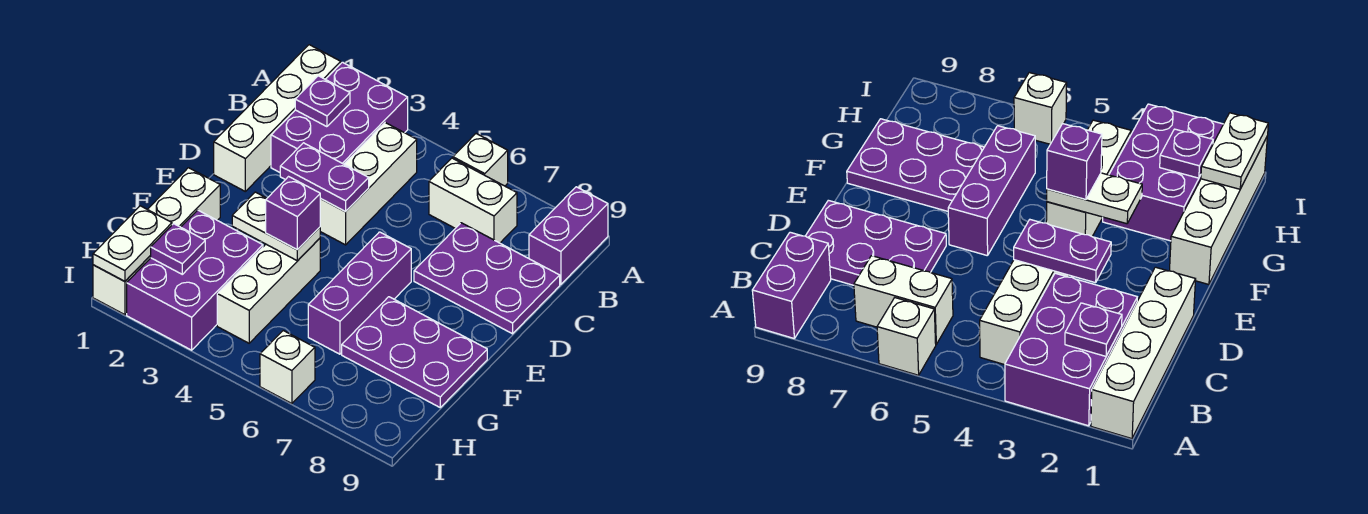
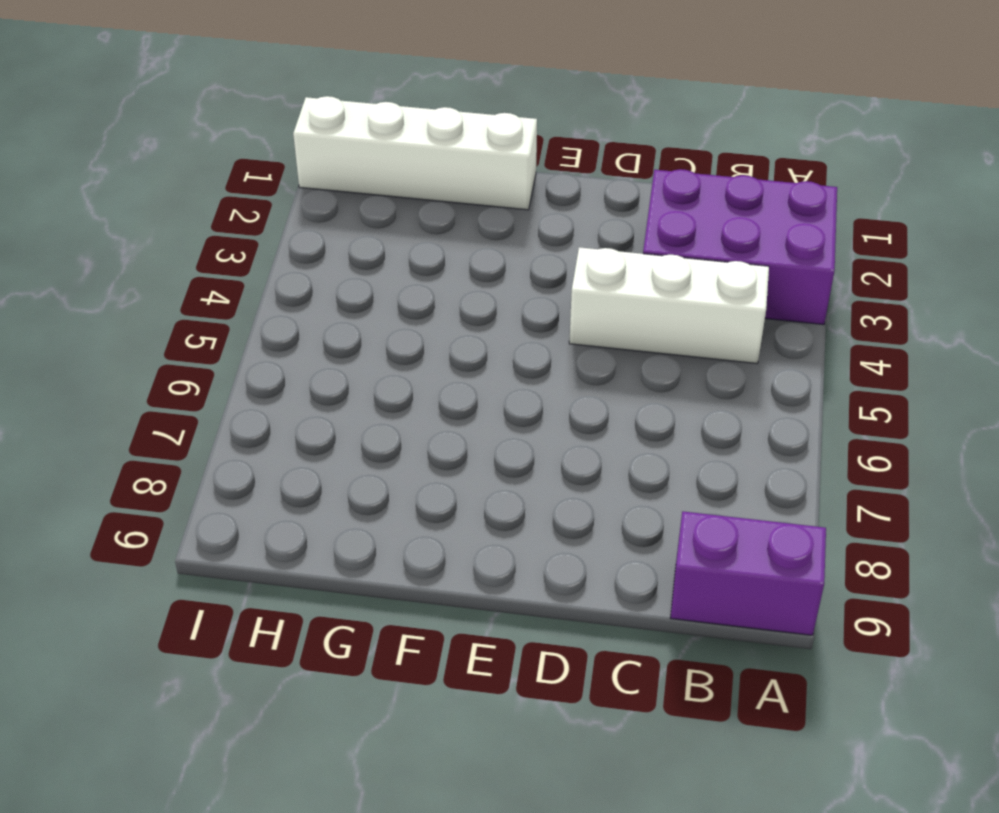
none -> white brick A1:D1 level 1
none -> white brick A6 level 1
none -> white brick B6:B7 level 1

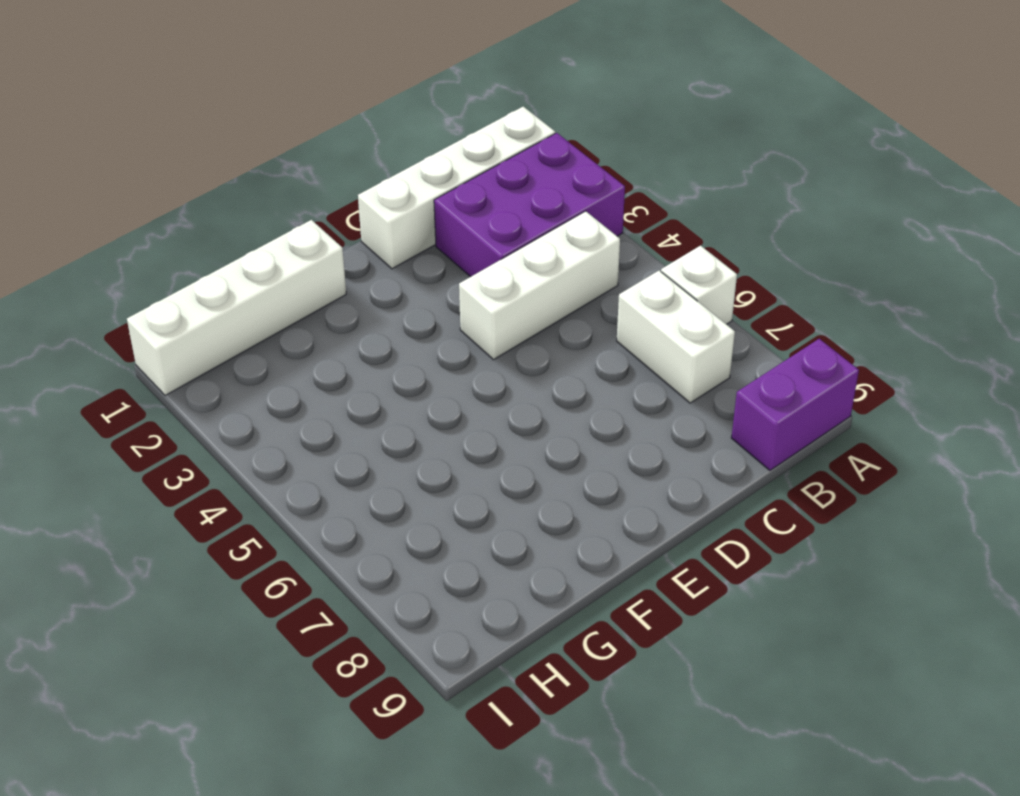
none -> purple plate C7:D9 level 1
none -> purple brick E6:G6 level 1
none -> white brick F4:H4 level 1

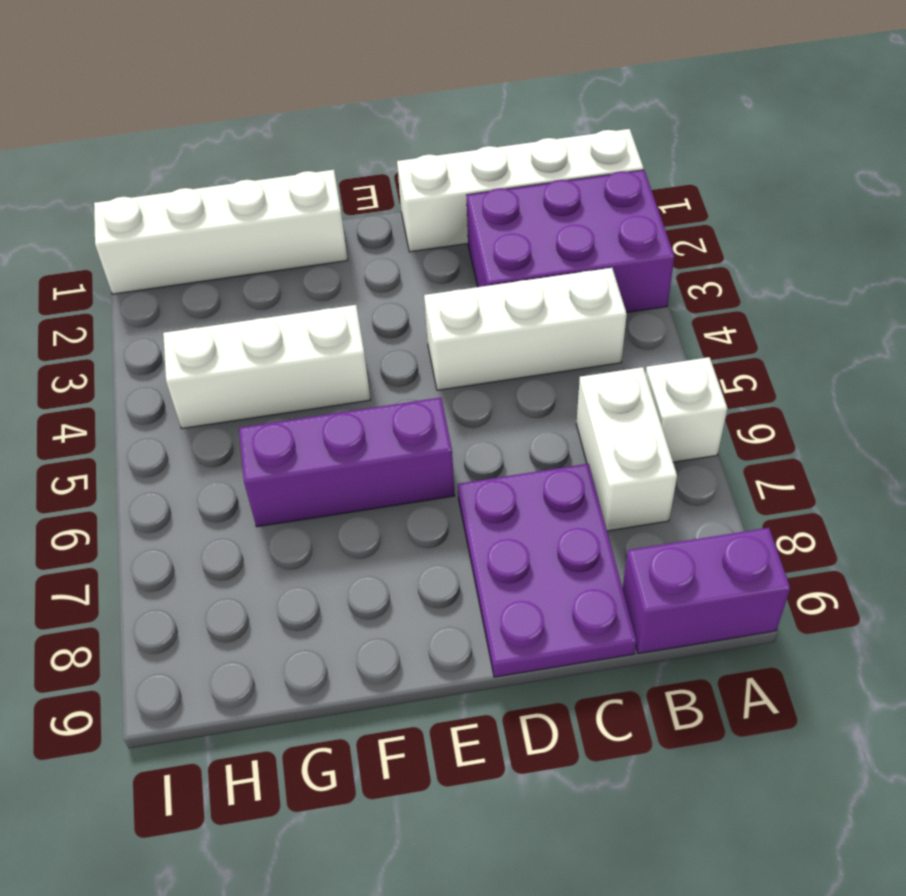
none -> purple plate F7:G9 level 1
none -> purple brick G2:I3 level 1
none -> white brick I6 level 1

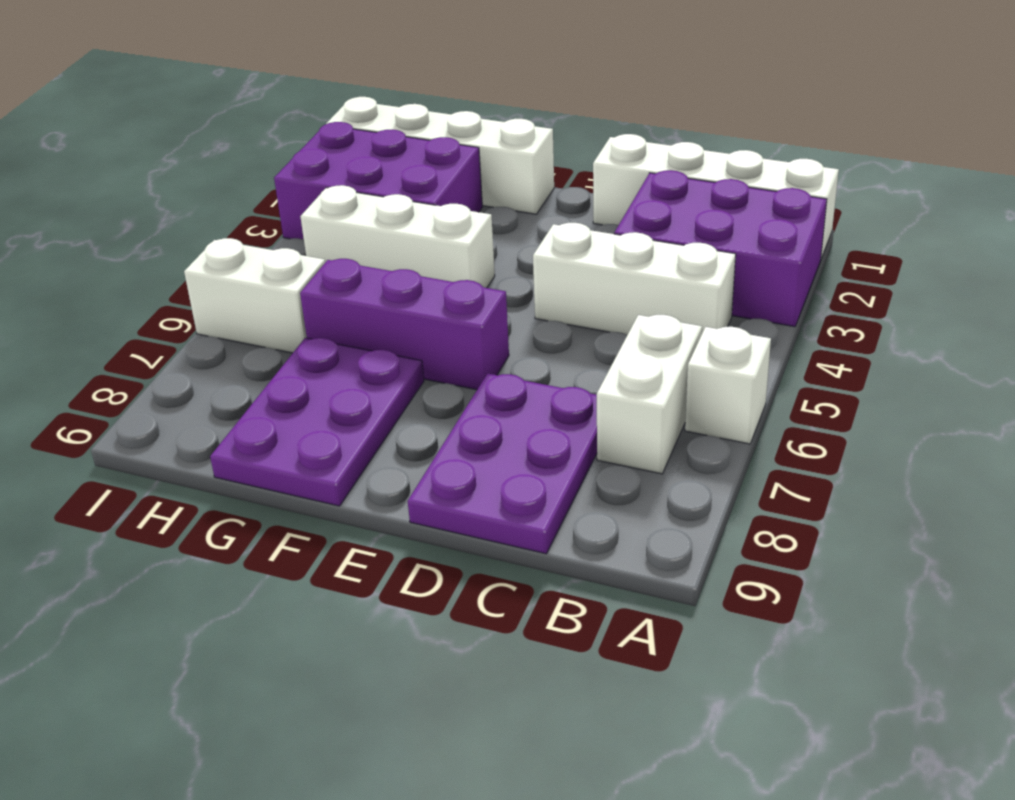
white brick H6:I6 level 1 -> white brick I6 level 1
none -> purple brick A9:B9 level 1
none -> purple plate B2 level 2
none -> purple plate D3:D4 level 2

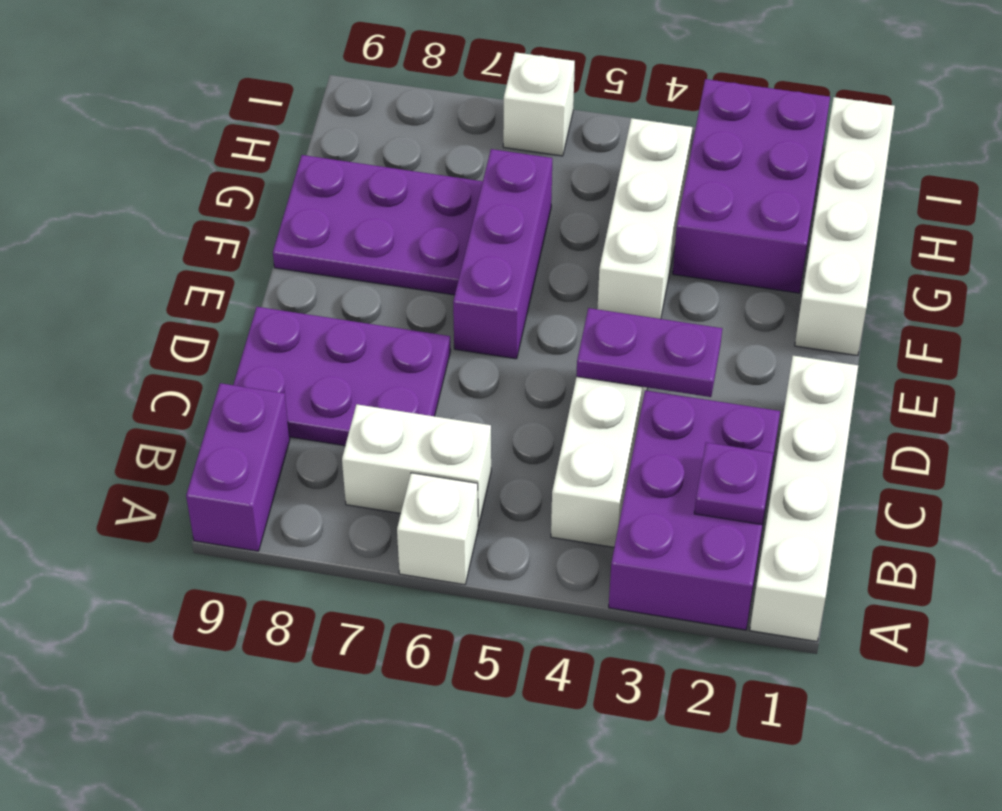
none -> white plate F3:F4 level 2
none -> white plate H1:I1 level 2
none -> purple plate H2 level 2

